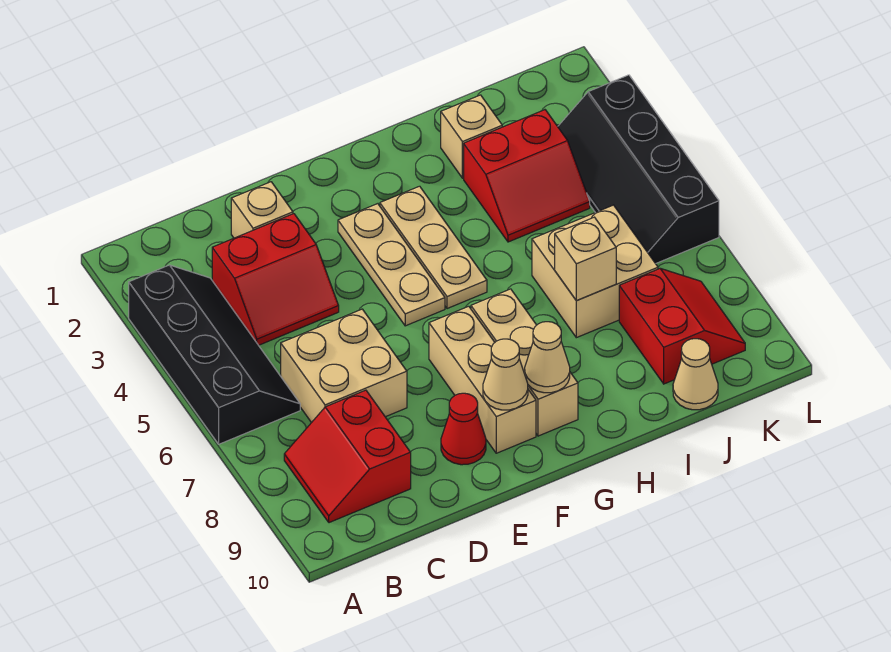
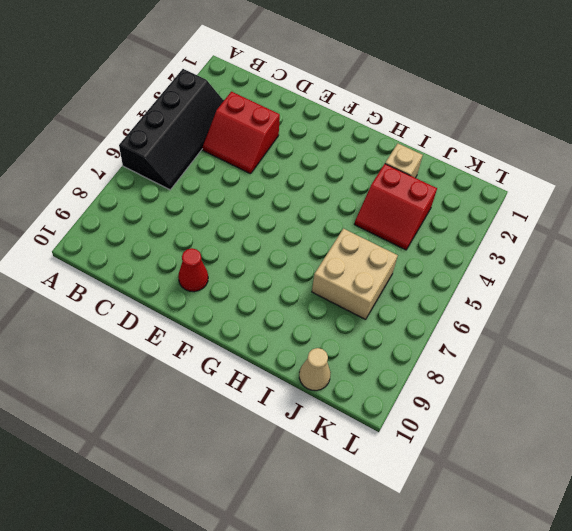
none -> red slope B8:C9 level 1 top C
none -> tan brick C6:D7 level 1
none -> tan brick D2 level 1

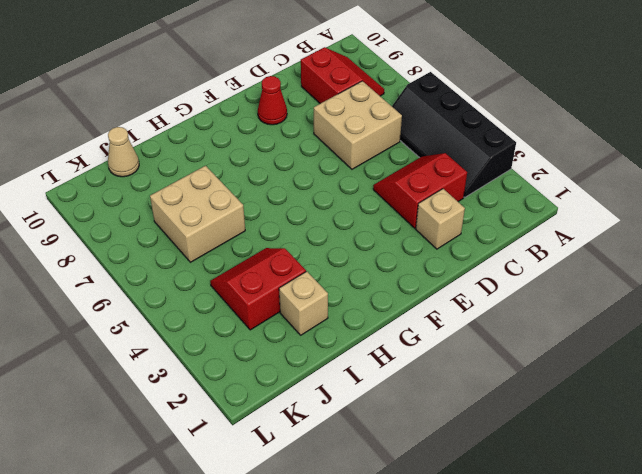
none -> tan plate F3:F5 level 1
none -> tan brick F7:F9 level 1
none -> tan plate G3:G5 level 1

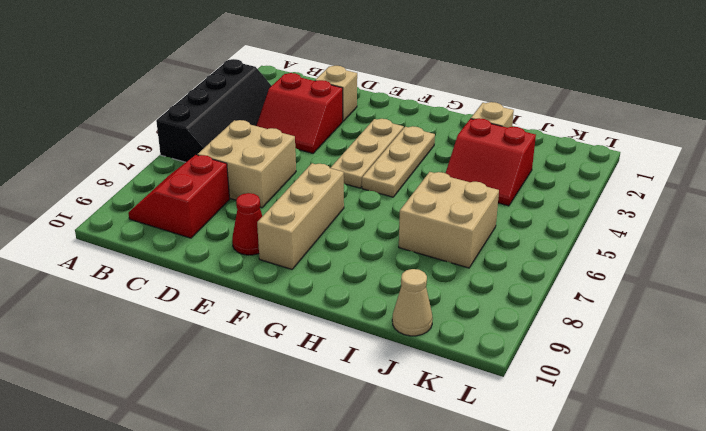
none -> tan brick G7:G9 level 1
none -> red slope J8:K9 level 1 top J
none -> black slope K3:L6 level 1 top L

